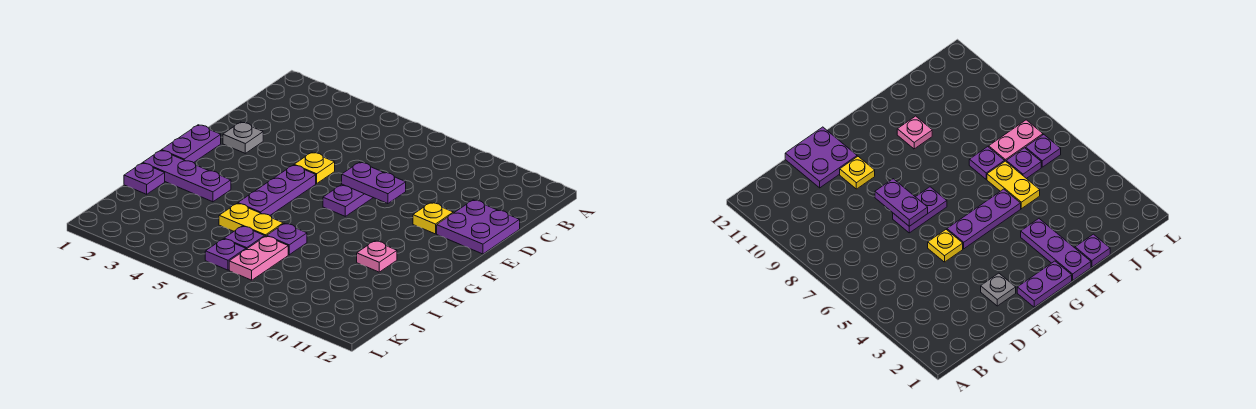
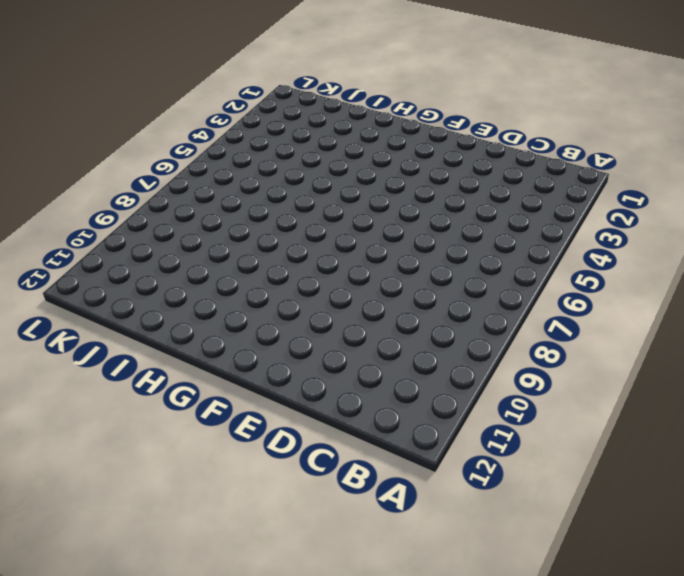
none -> purple plate D11:E12 level 1
none -> grey plate E2 level 1
none -> yellow plate E5 level 1

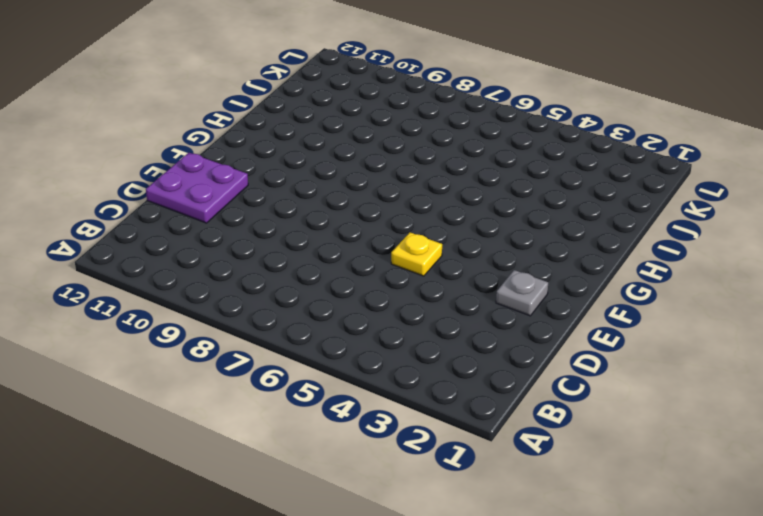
none -> purple plate E7:F7 level 1
none -> yellow plate E10 level 1
none -> purple plate F1:G1 level 1

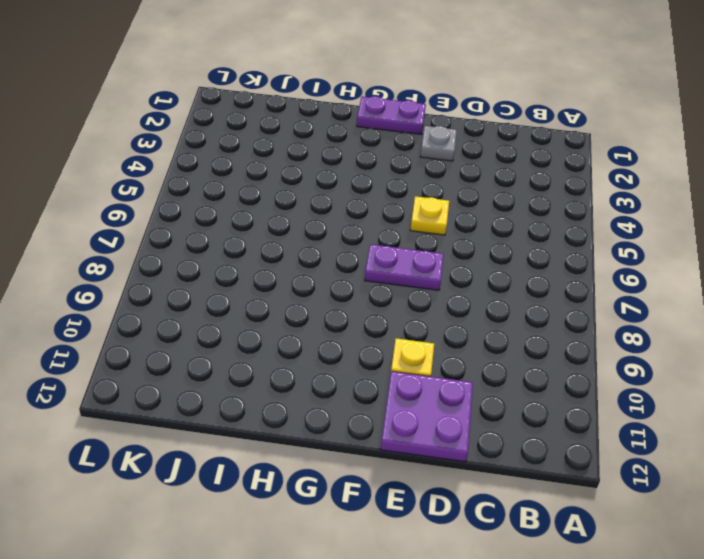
none -> purple plate F5:H5 level 1
none -> purple plate H1:H3 level 1
none -> pink plate H10 level 1

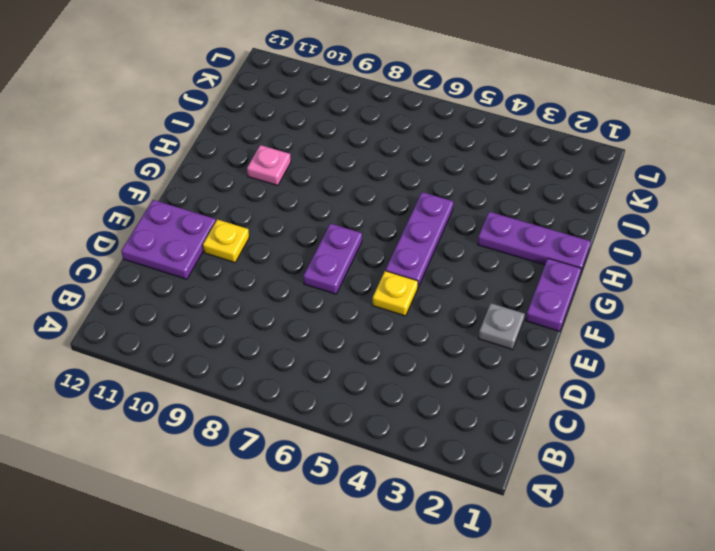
none -> purple plate I1 level 1
none -> yellow plate I5:I6 level 1
none -> purple plate I7 level 1

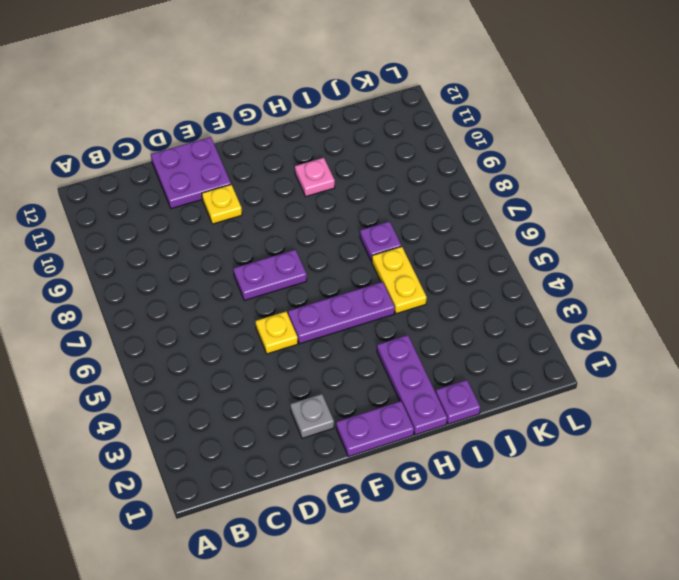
none -> purple plate J6 level 1
none -> pink plate J7:K7 level 1
none -> purple plate K6 level 1

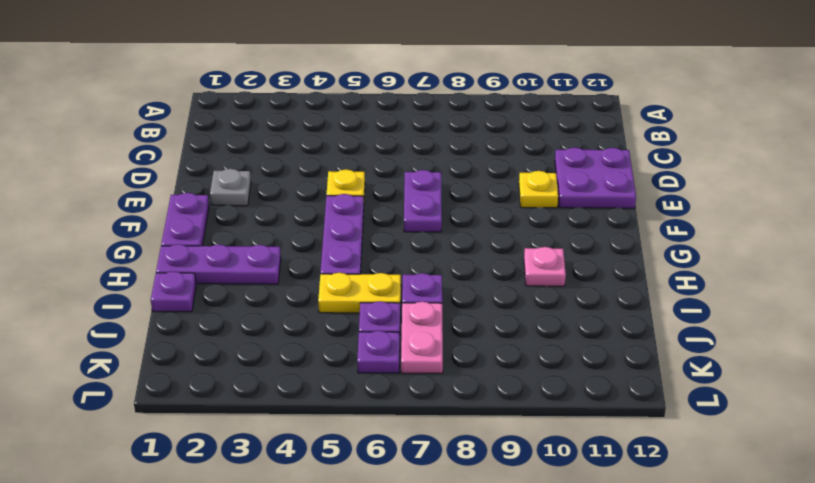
none -> purple plate E7:E8 level 2

